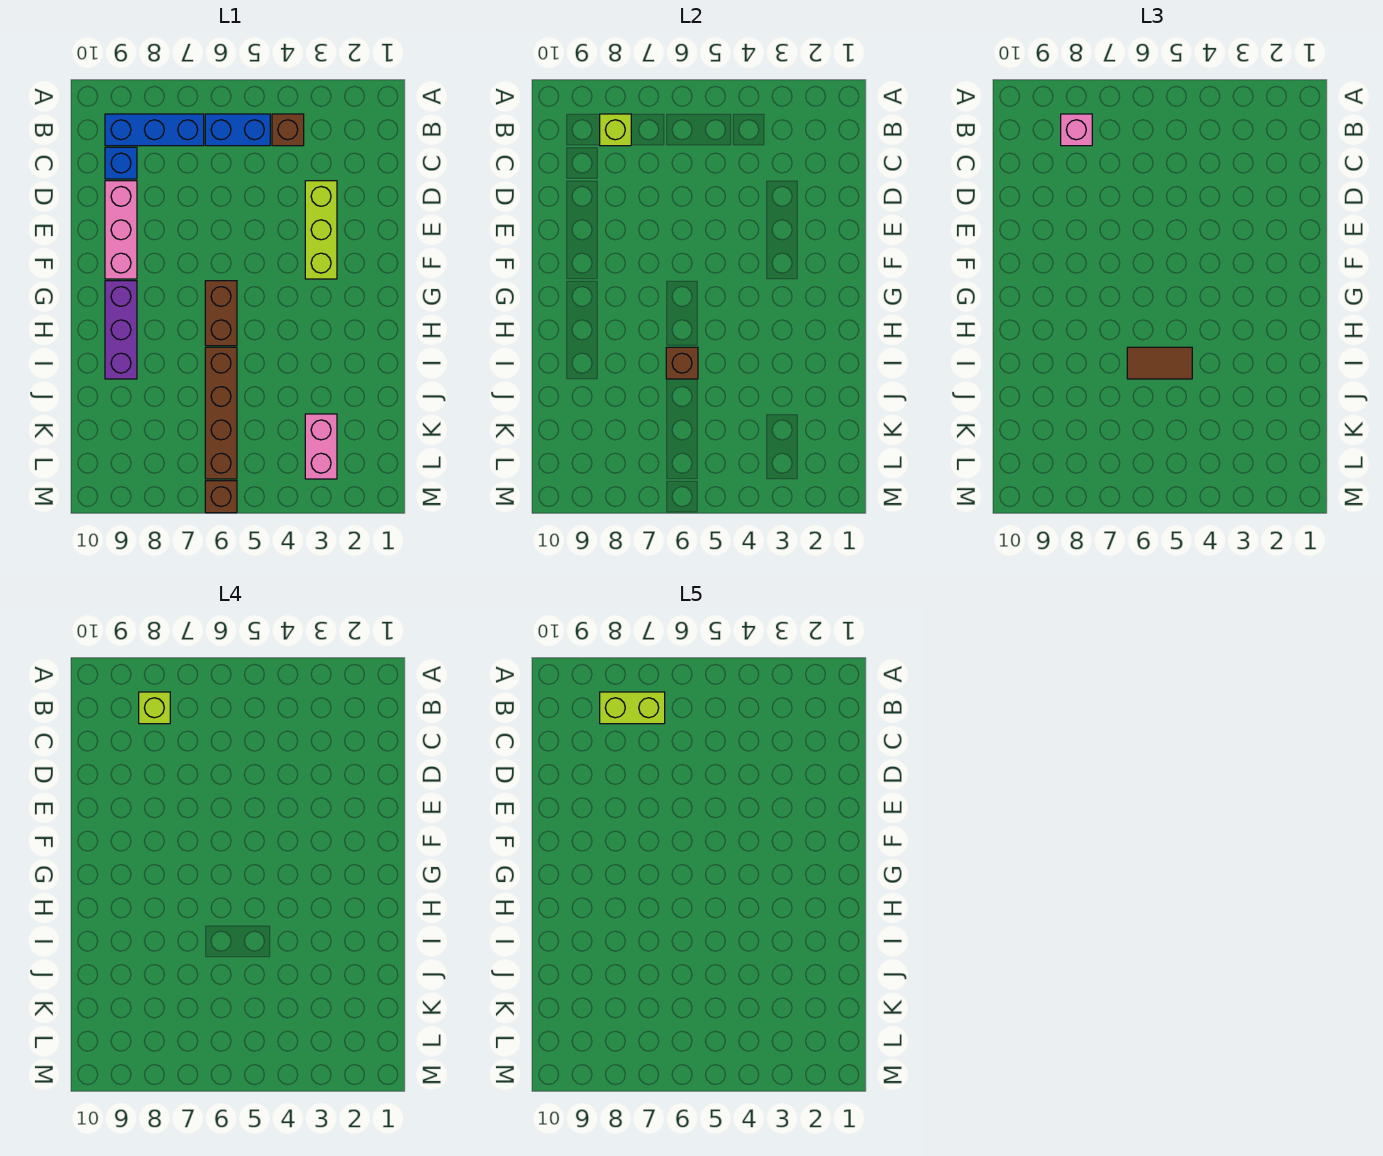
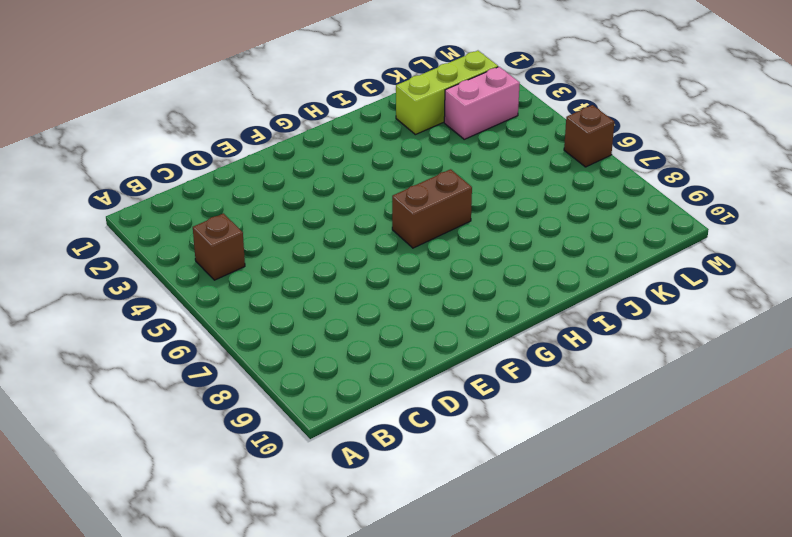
lime brick J2:L2 level 1 -> lime brick D3:F3 level 1
none -> blue brick B5:B6 level 1
none -> blue brick B7:B9 level 1
none -> blue brick C9 level 1

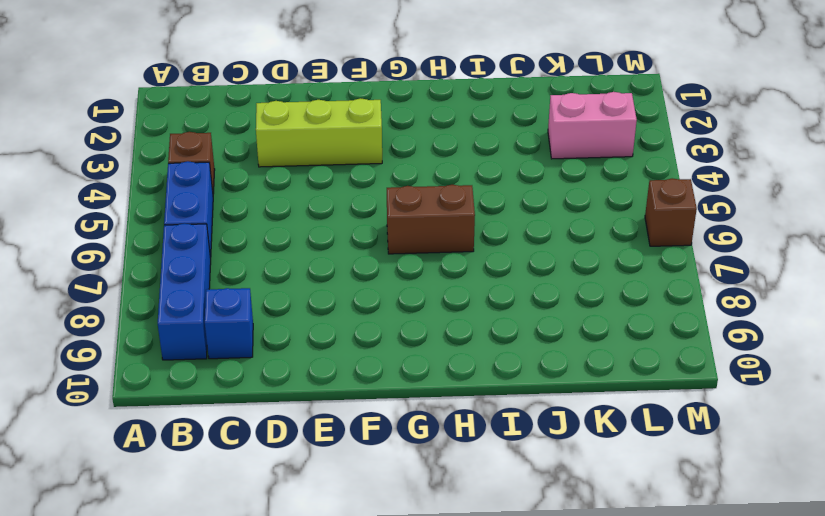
none -> pink brick D9:F9 level 1
none -> purple brick G9:I9 level 1
none -> brown brick I6:L6 level 1

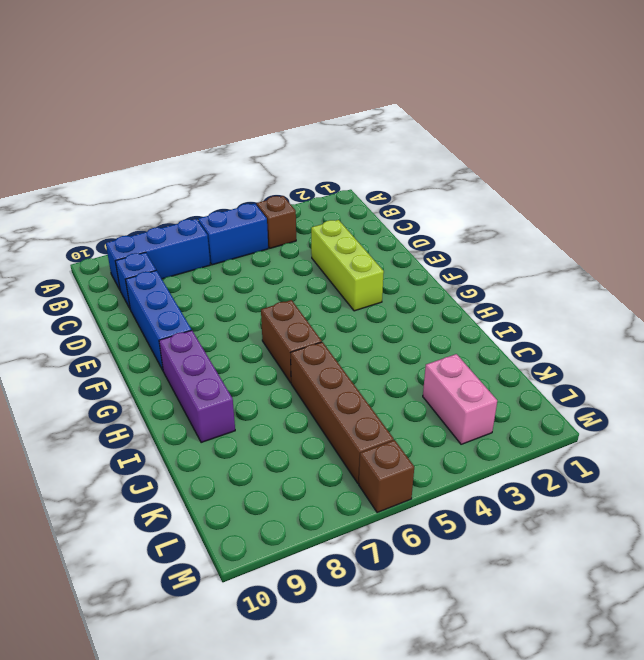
blue brick D9:F9 level 1 -> pink brick D9:F9 level 1
none -> lime brick B8 level 2
none -> brown brick I6 level 2
none -> pink brick B8 level 3

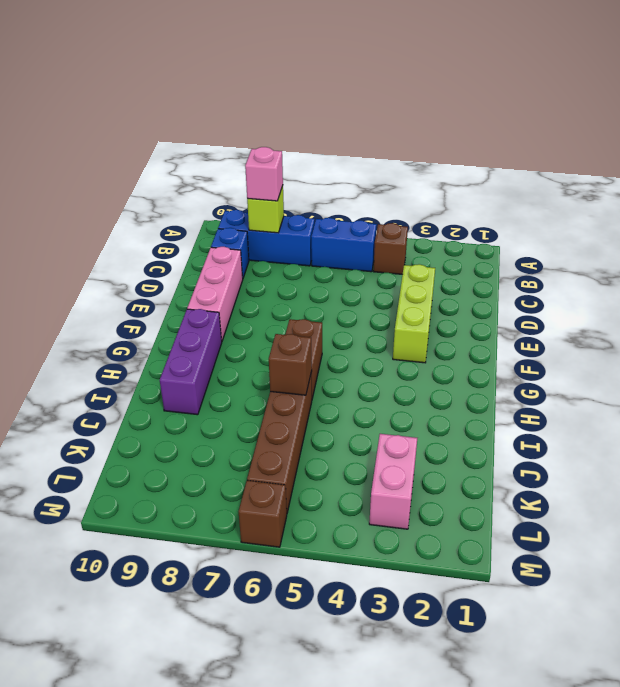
none -> brown tile I5:I6 level 3
none -> lime brick B8 level 4
none -> lime brick B7:B8 level 5

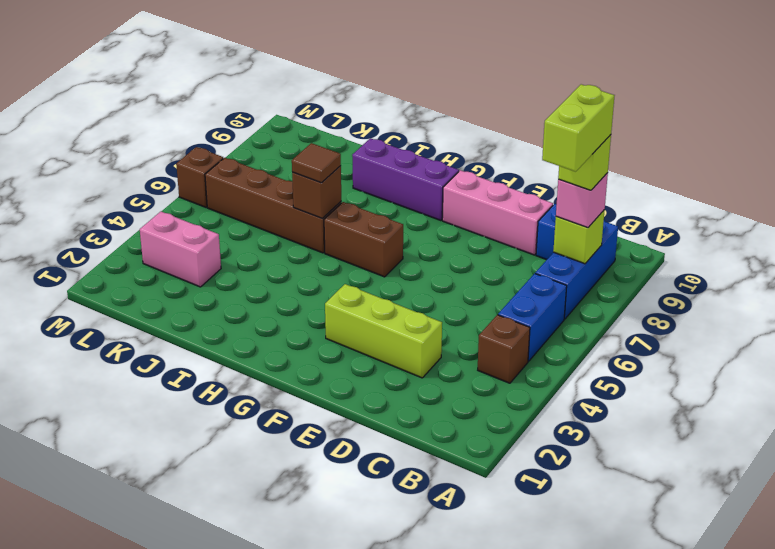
brown tile I6 level 3 -> brown tile I5:I6 level 3

